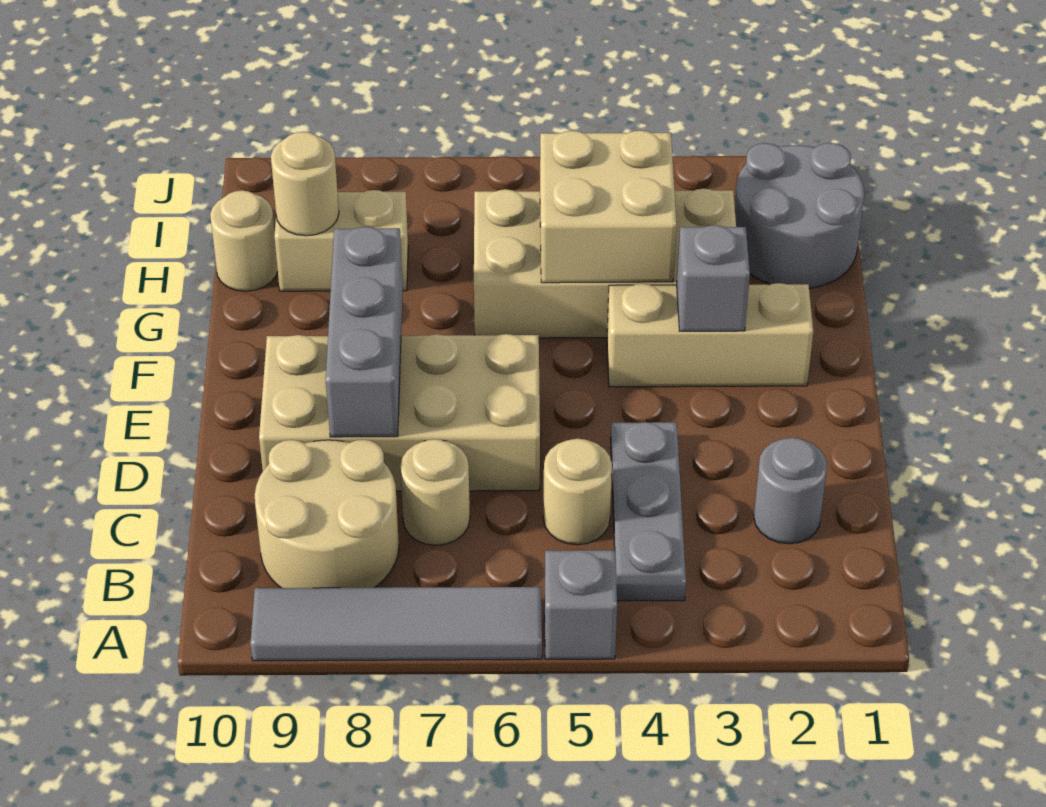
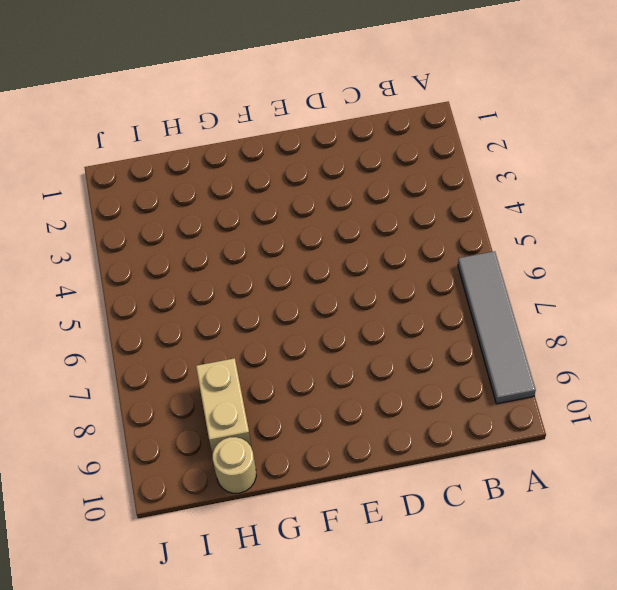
none -> grey brick A5 level 1
none -> grey plate B4:D4 level 1
none -> tan round brick B8:C9 level 1

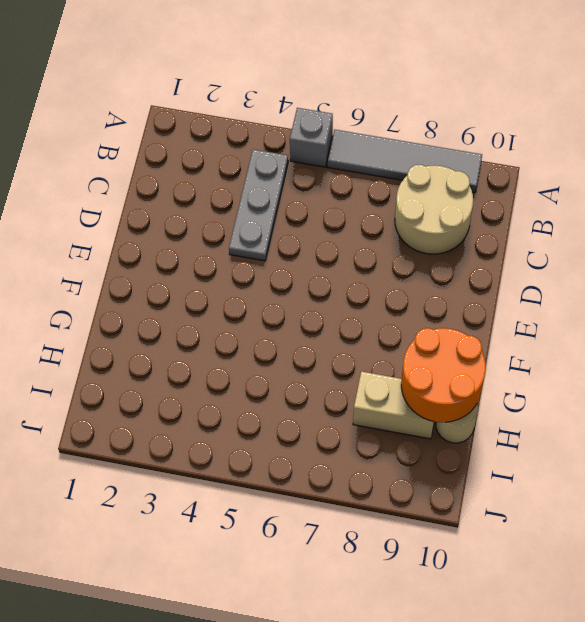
orange round brick G9:H10 level 2 -> tan round brick H9 level 2
none -> grey round brick C2 level 1
none -> tan round brick C5 level 1
none -> tan round brick C7 level 1

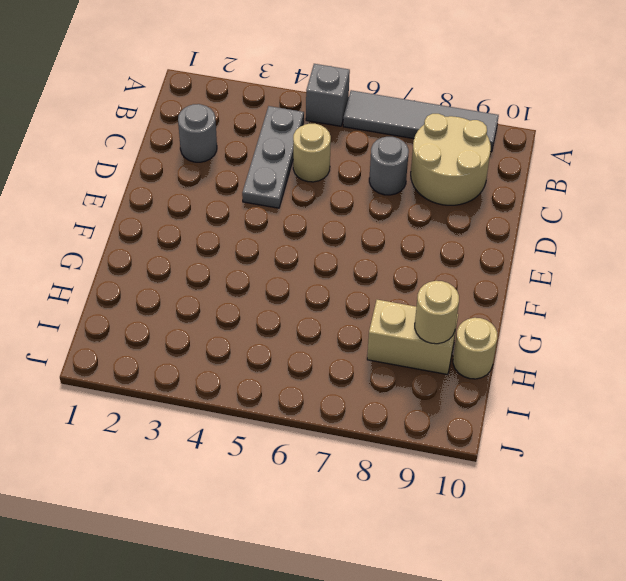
grey round brick C7 level 1 -> tan round brick C7 level 1
none -> tan brick D6:E9 level 1
none -> tan brick F2:F4 level 1
none -> tan brick G3:H6 level 1

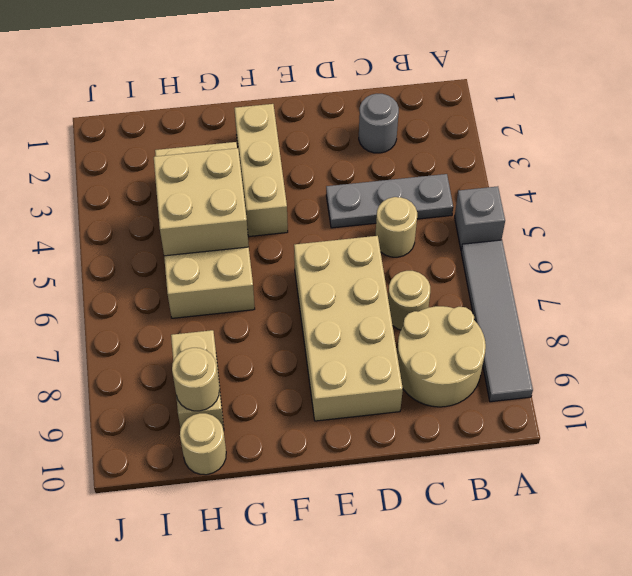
none -> grey round brick H1:I2 level 1
none -> grey brick D8:F8 level 2
none -> grey brick F3 level 2

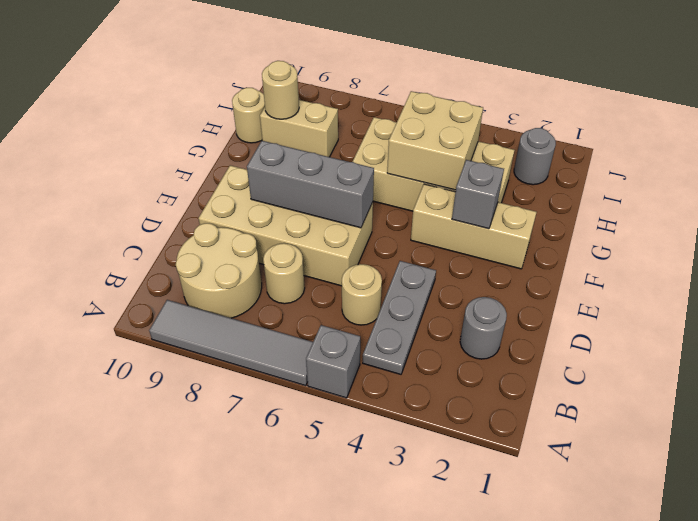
grey brick E6:E8 level 2 -> grey brick D8:F8 level 2
grey round brick I2 level 1 -> grey round brick H1:I2 level 1

